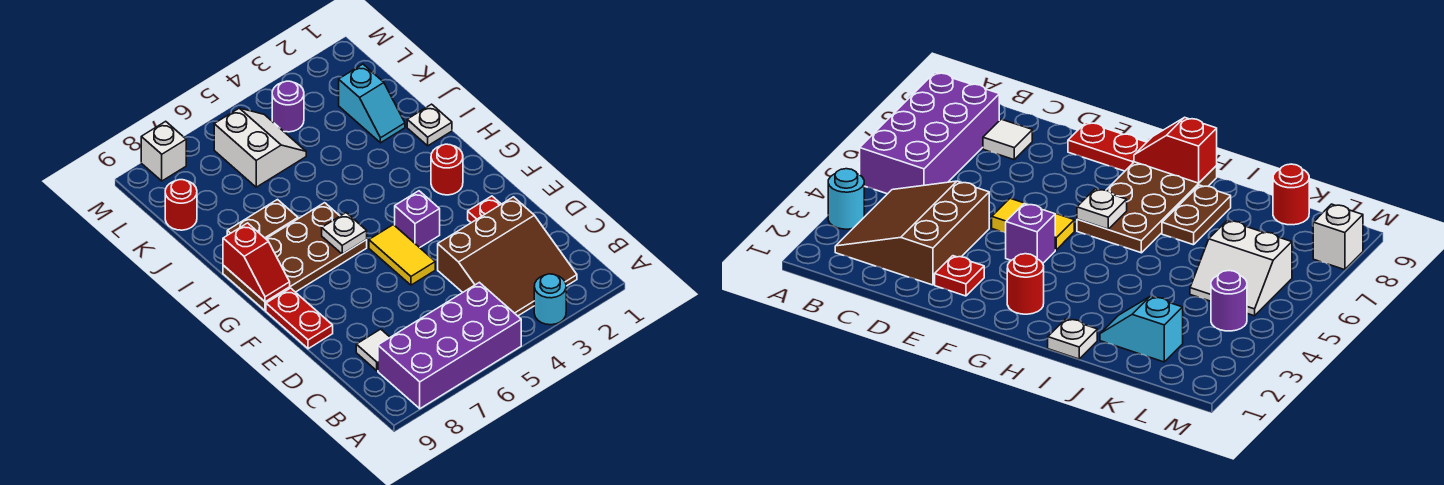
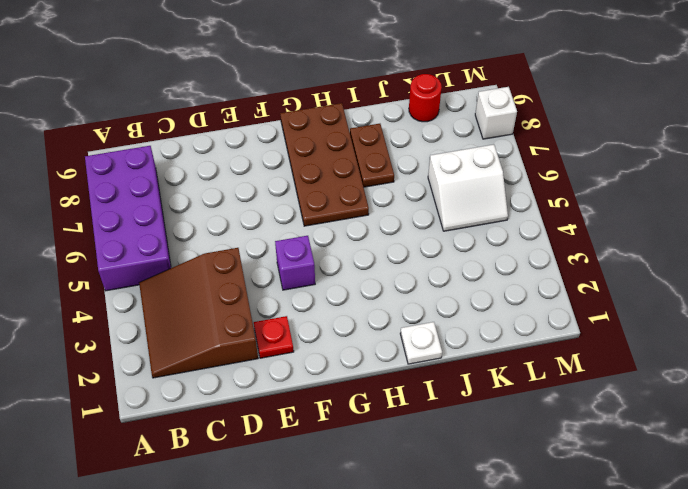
none -> cyan round brick A3 level 1
none -> white tile C8 level 1
none -> yellow tile E5:F5 level 1

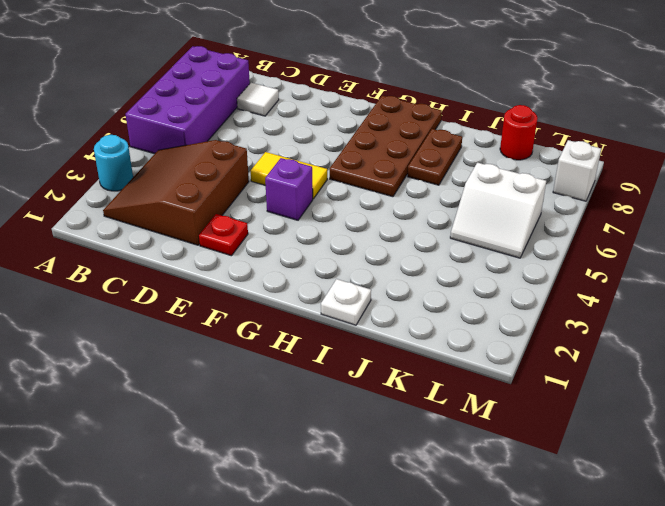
none -> red plate E9:F9 level 1
none -> red round brick G2 level 1
none -> cyan slope J2:K2 level 1 top K

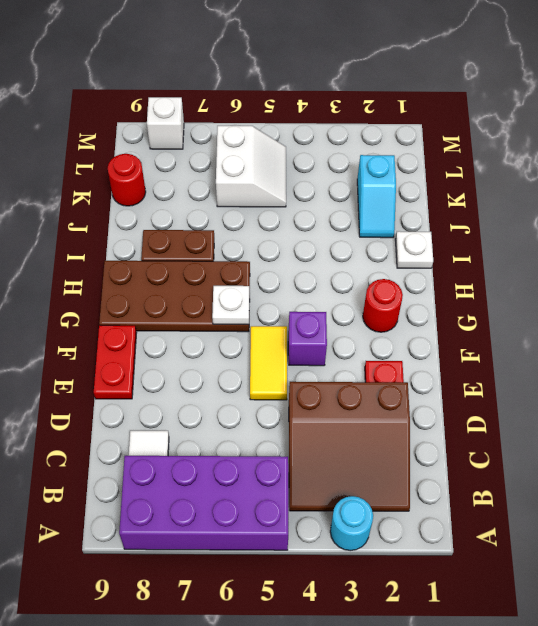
none -> purple round brick L4 level 1
none -> red slope G9:H9 level 2 top H

